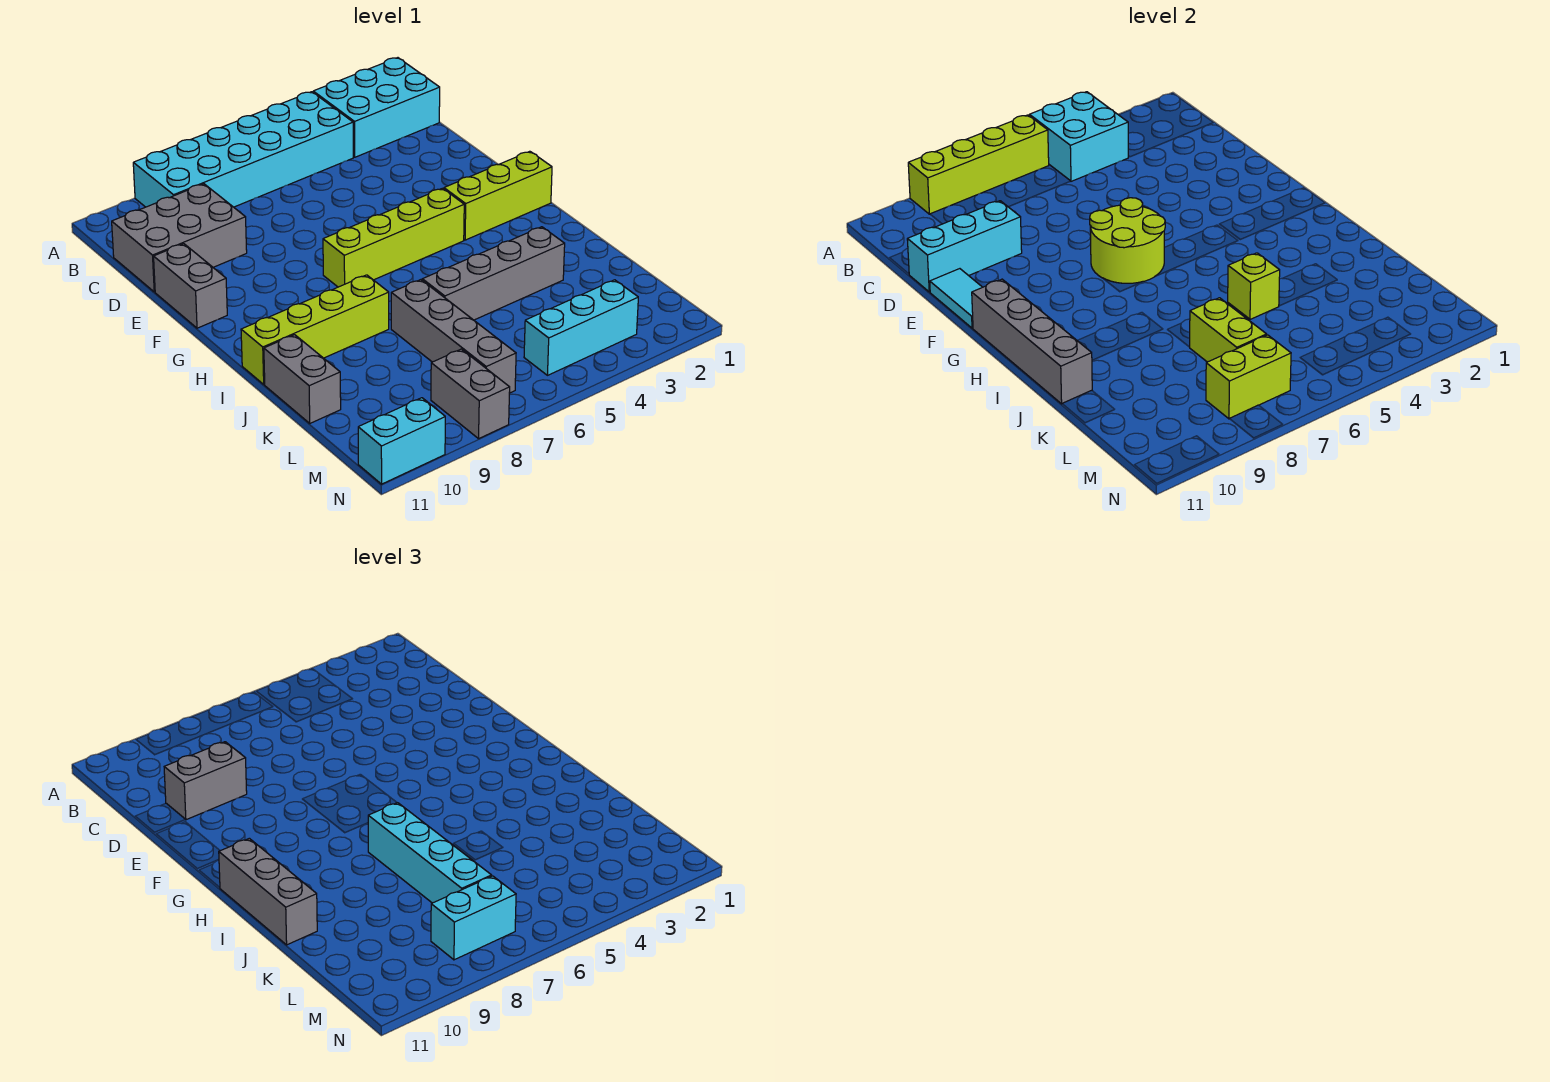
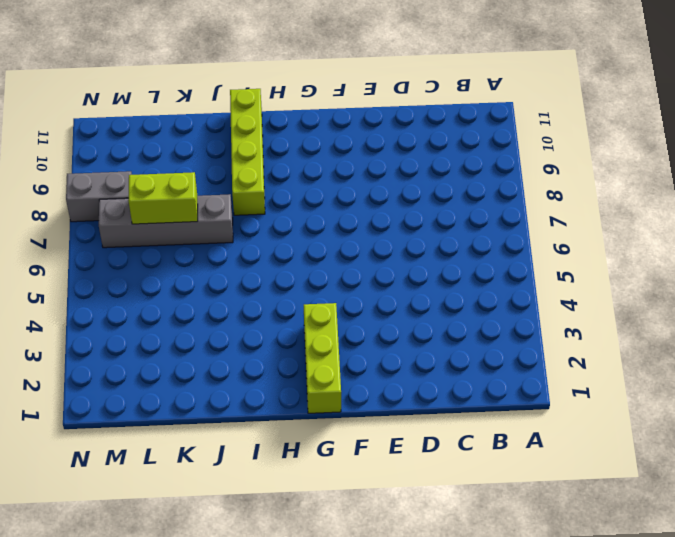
none -> cyan brick A1:B3 level 1
none -> cyan brick A4:B9 level 1
none -> grey brick C9:D11 level 1

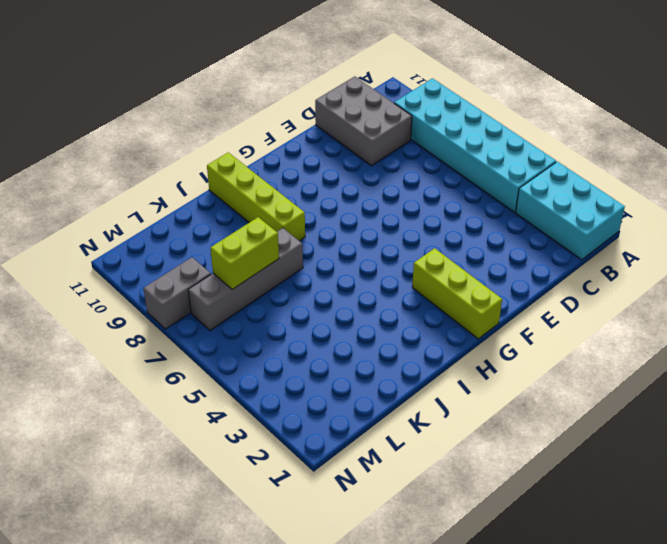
none -> grey brick E11:F11 level 1
none -> lime brick G4:G7 level 1
none -> grey brick J3:J6 level 1

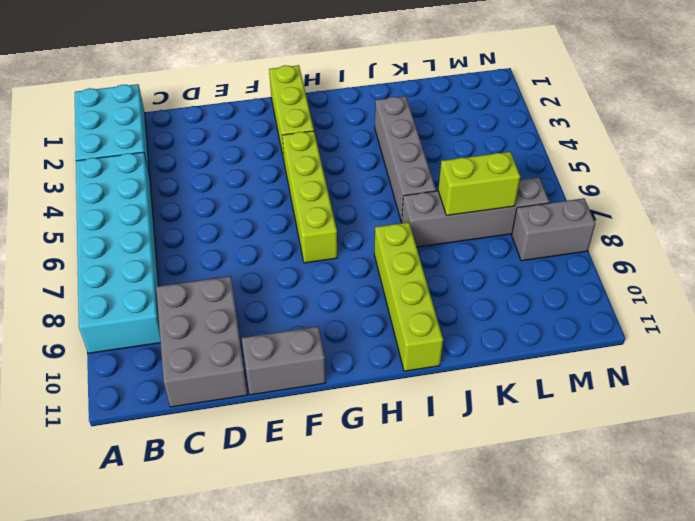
none -> grey brick J11:K11 level 1
none -> cyan brick M3:M5 level 1
none -> cyan brick N10:N11 level 1

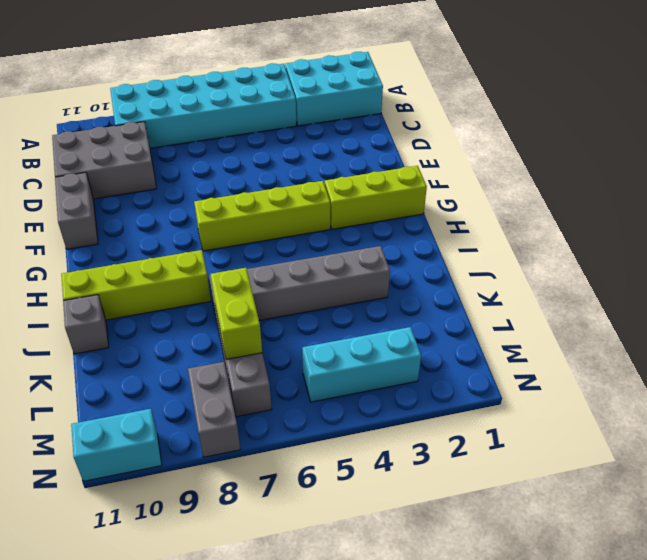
grey brick J11 level 1 -> grey brick J11:K11 level 1
none -> cyan brick A4:B5 level 2
none -> lime brick A6:A9 level 2
none -> cyan brick D9:D11 level 2

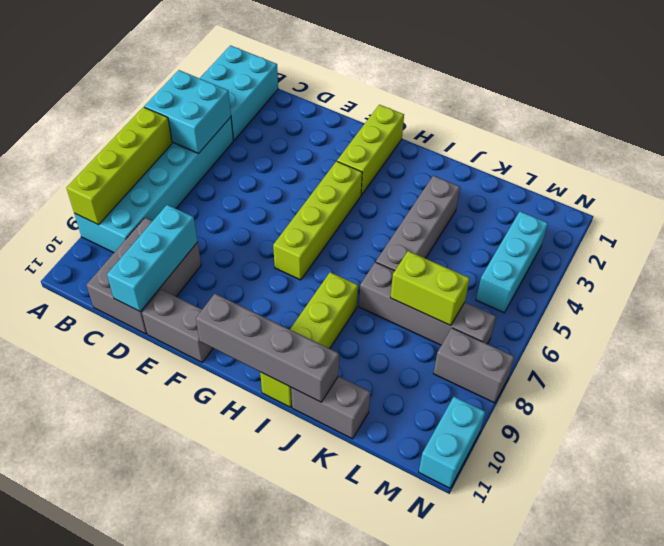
none -> cyan tile E11:F11 level 2
none -> lime round brick F6:G7 level 2
none -> lime brick J5 level 2

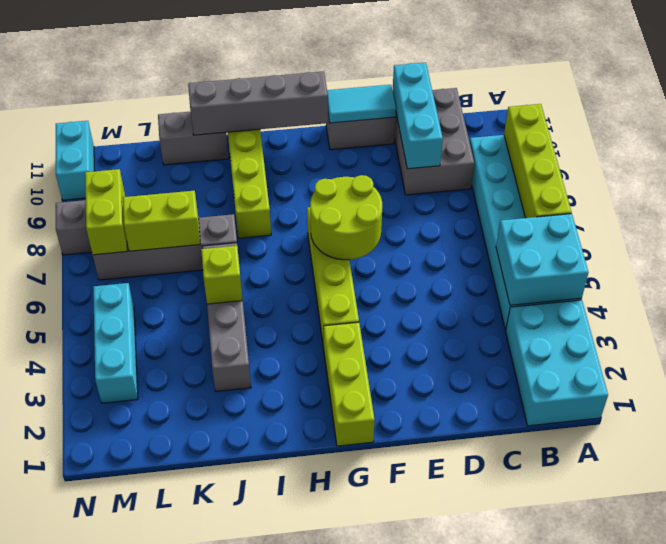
none -> grey brick D9:D10 level 3
none -> grey brick H11:J11 level 3
none -> cyan brick I7:L7 level 3

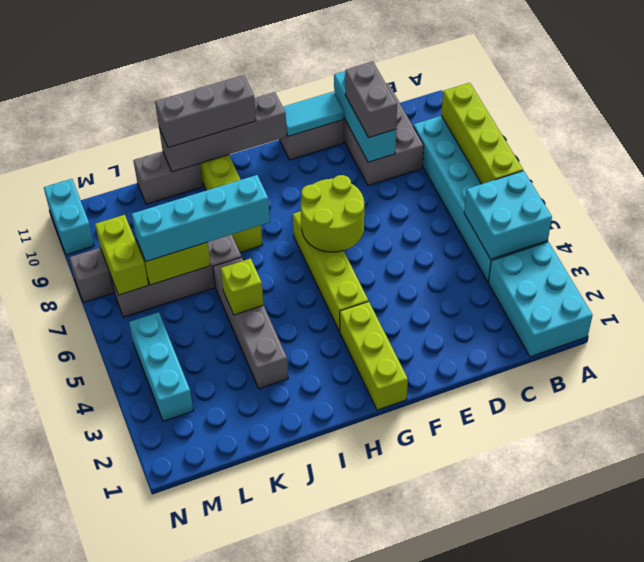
none -> cyan brick M7:M8 level 3

